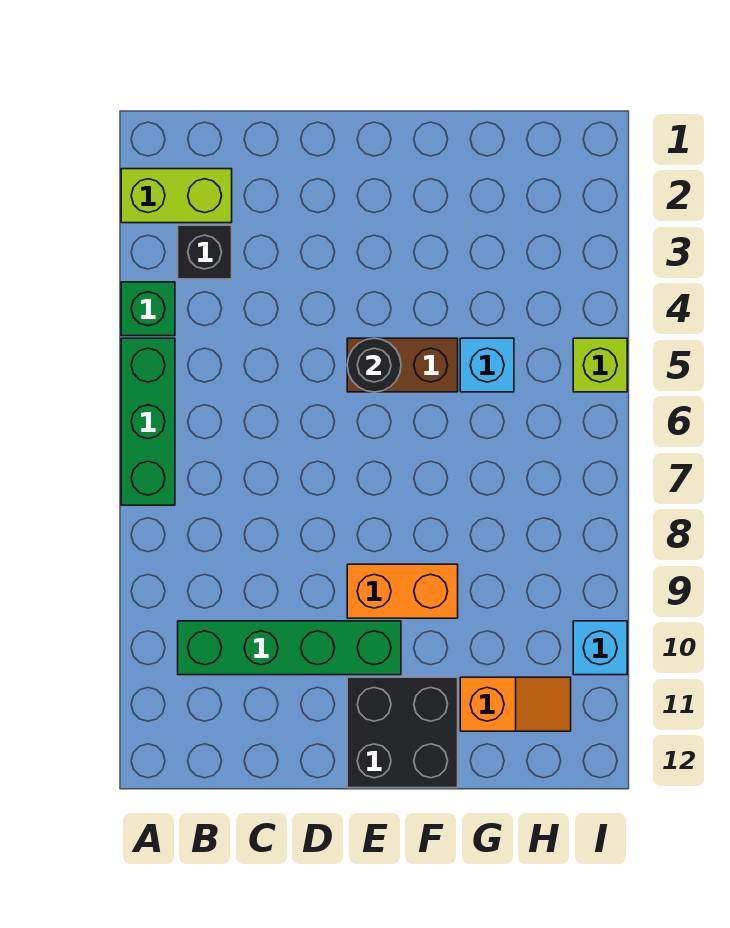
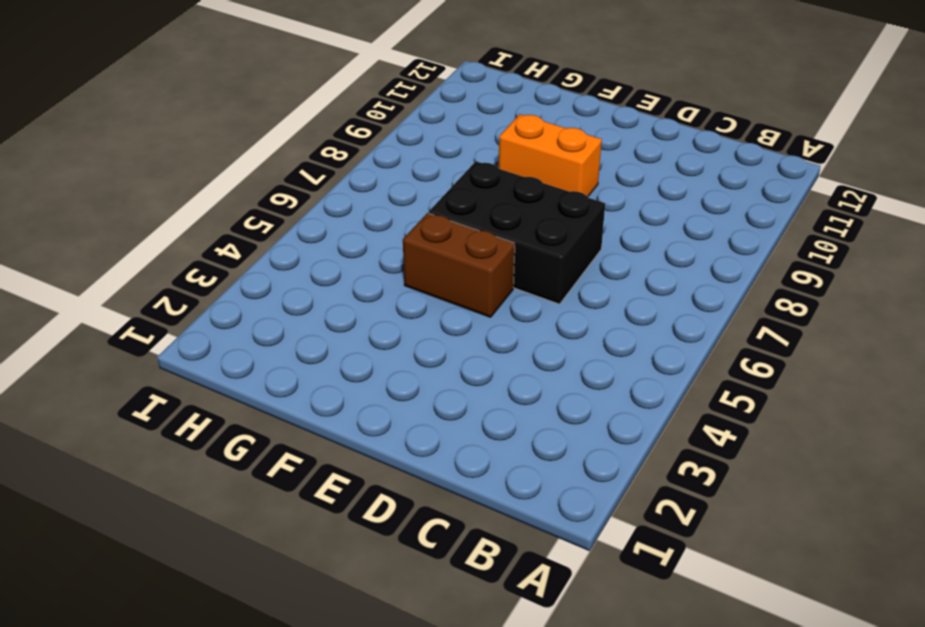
black brick D6:F7 level 1 -> none
none -> lime brick A2:B2 level 1
none -> green brick A4 level 1
none -> green brick A5:A7 level 1

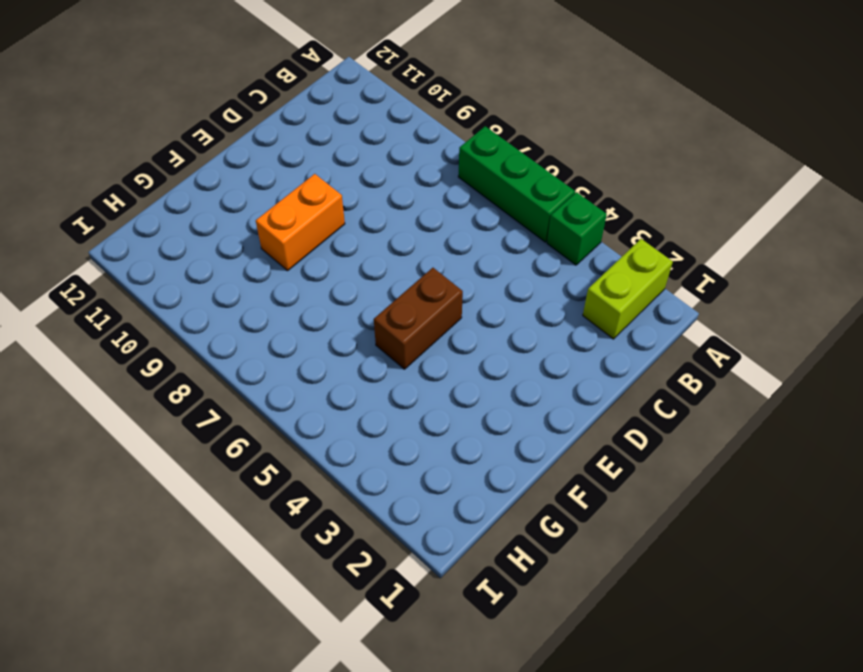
none -> black brick B3 level 1
none -> green brick B10:E10 level 1
none -> black brick E11:F12 level 1

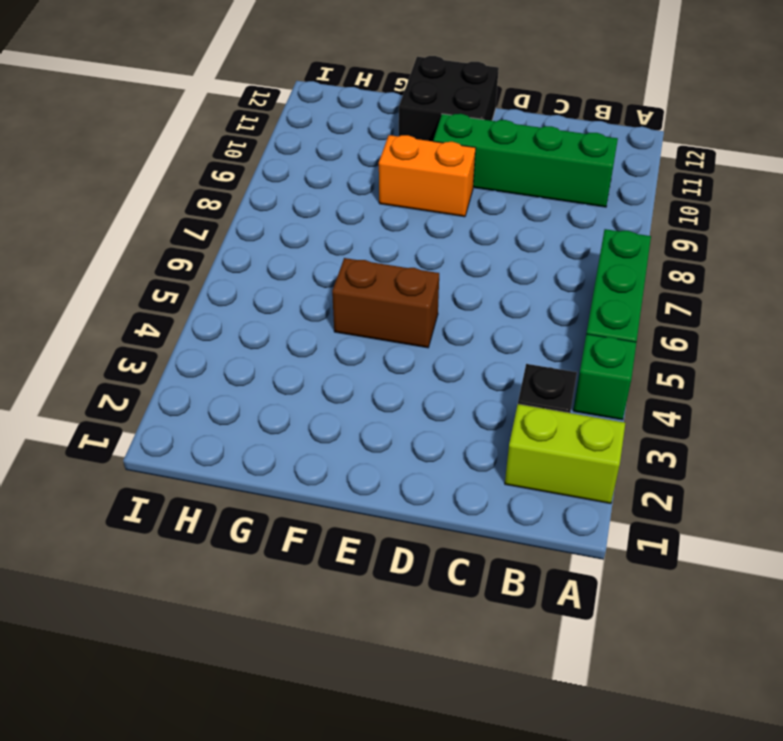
none -> cyan brick G5 level 1
none -> orange slope G11:H11 level 1 top G
none -> lime brick I5 level 1

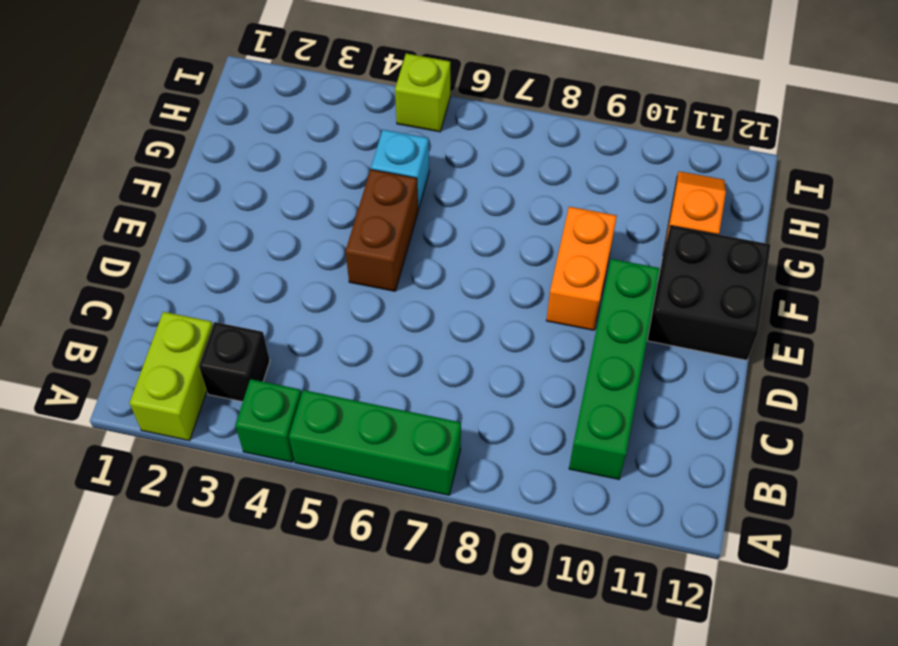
none -> cyan brick I10 level 1
none -> black round brick E5 level 2

